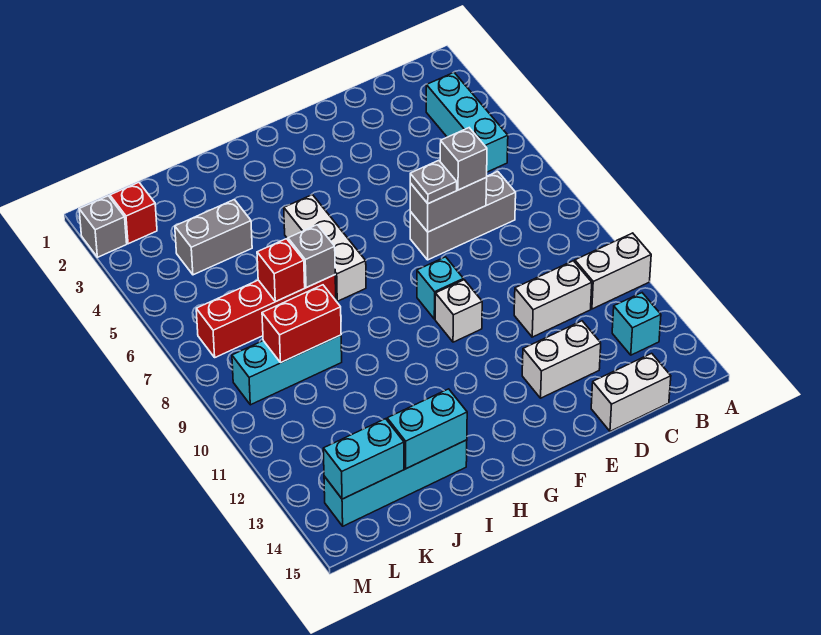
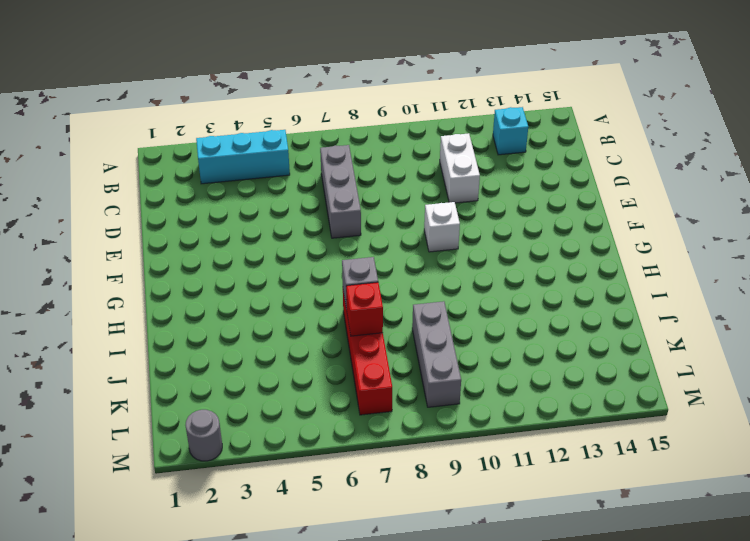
grey brick J9:L9 level 1 -> cyan brick J9:L9 level 1
grey round brick M2 level 1 -> grey brick M2 level 1
none -> white brick A11:B11 level 1
none -> white brick C15:D15 level 1
none -> white brick D13:E13 level 1

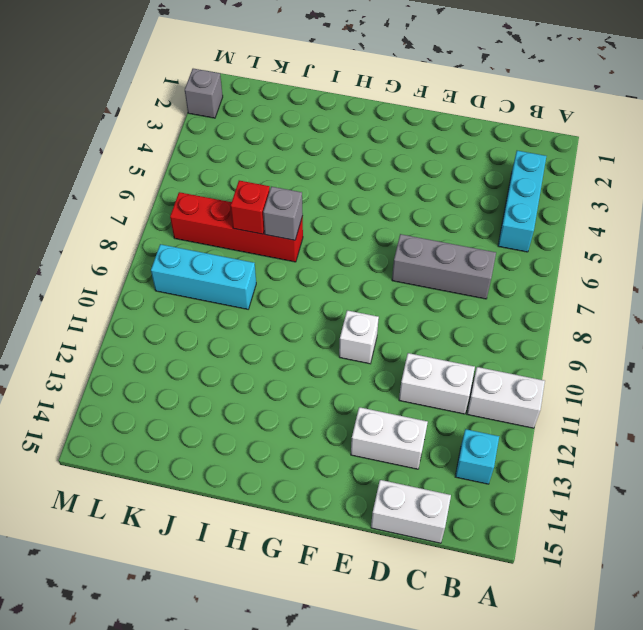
none -> cyan brick F9 level 1
none -> white brick H5:H7 level 1
none -> cyan brick I14:L14 level 1

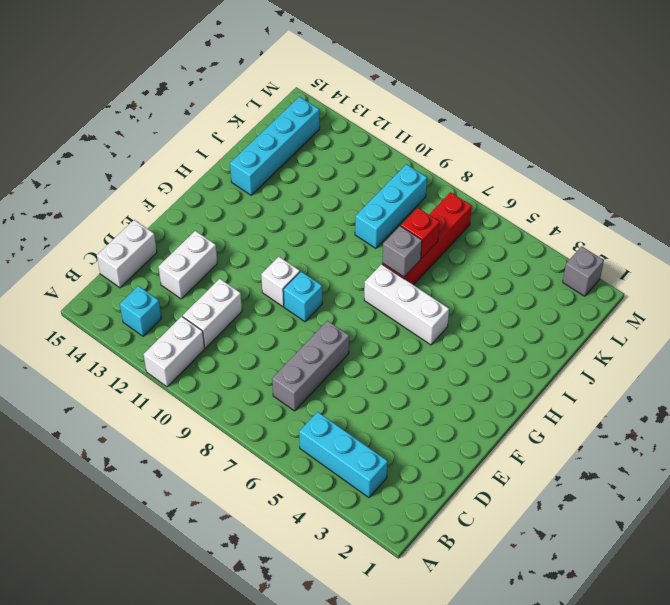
none -> grey brick J4:K4 level 1
none -> red brick L2 level 1
none -> grey brick D7:E7 level 2

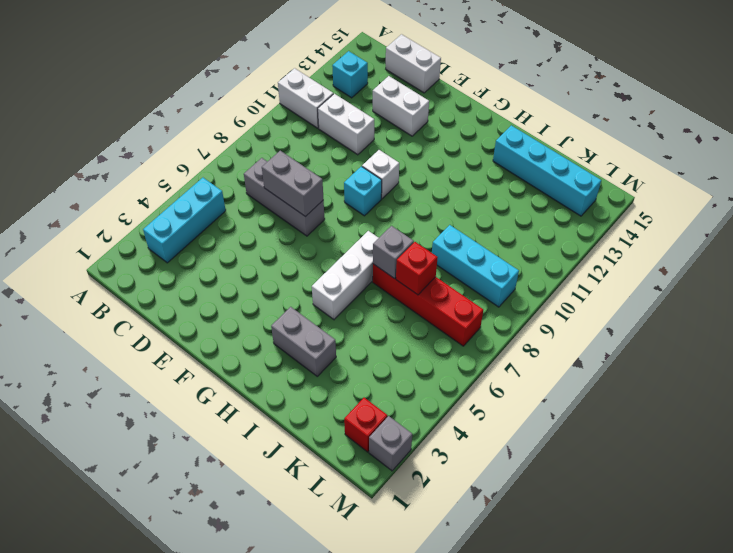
grey brick H3:I3 level 1 -> grey brick J4:K4 level 1
none -> cyan brick I14:J14 level 2
none -> red brick J9:K9 level 2
none -> cyan brick K14:L14 level 2

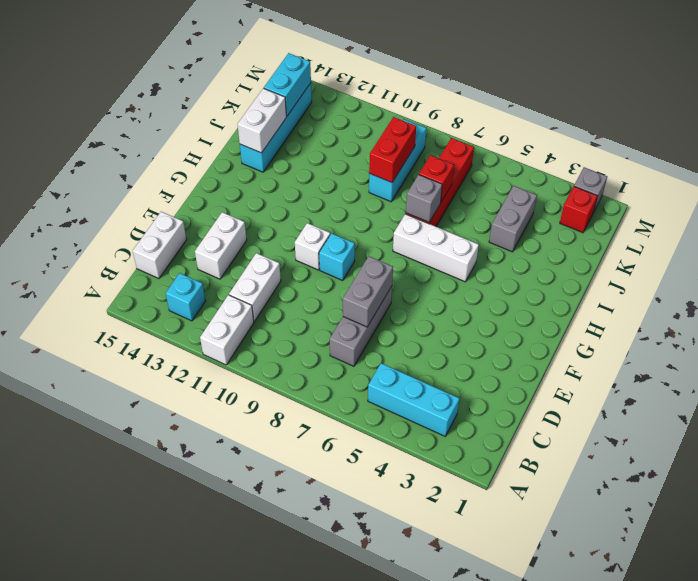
white brick I14:J14 level 2 -> cyan brick I14:J14 level 2
none -> grey brick D7 level 3
none -> grey plate E7 level 3

